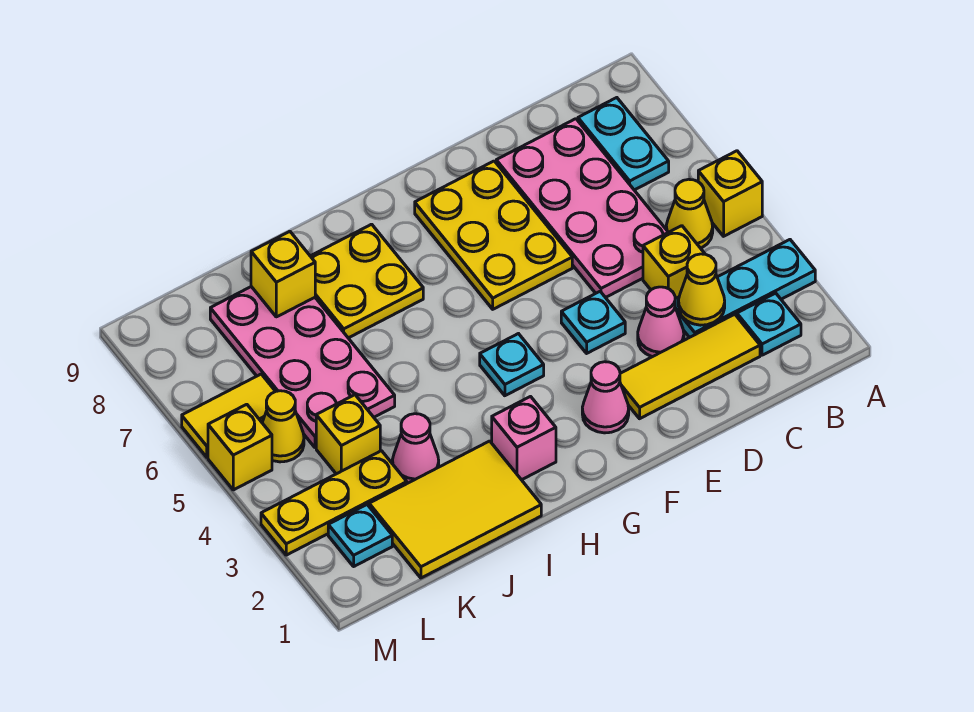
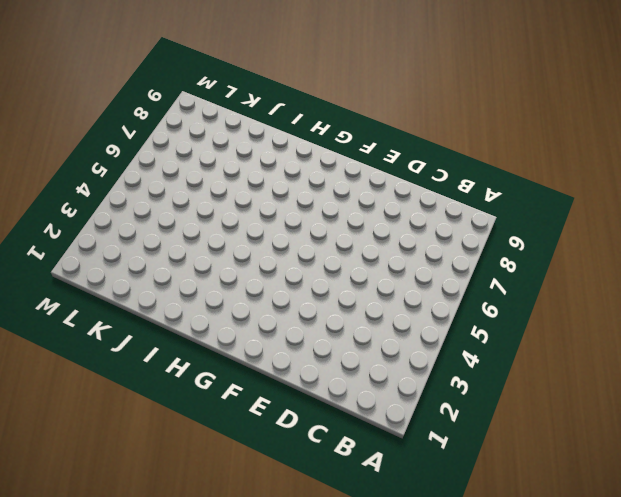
none -> cyan plate A3:C3 level 1
none -> yellow brick A5 level 1
none -> cyan plate B2 level 1

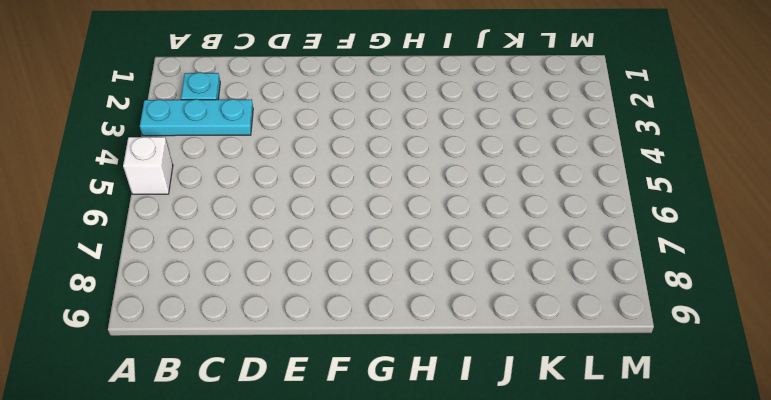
white brick A5 level 1 -> yellow brick A5 level 1
none -> yellow cone B5 level 1
none -> cyan plate B7:B8 level 1
none -> yellow tile C2:E2 level 1

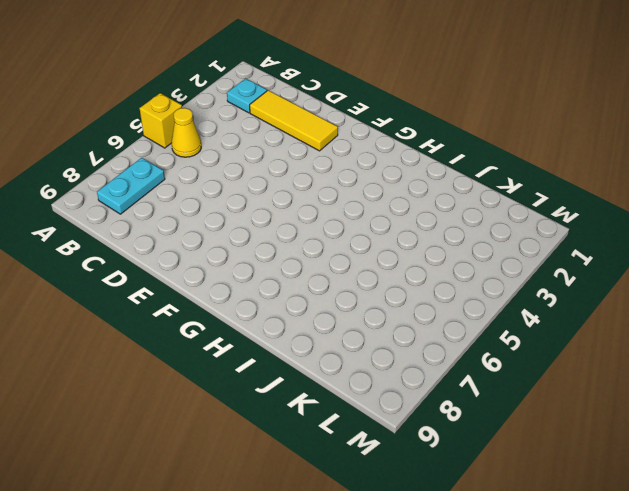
none -> cyan plate A3:C3 level 1
none -> yellow brick C4 level 1
none -> pink plate C5:D8 level 1

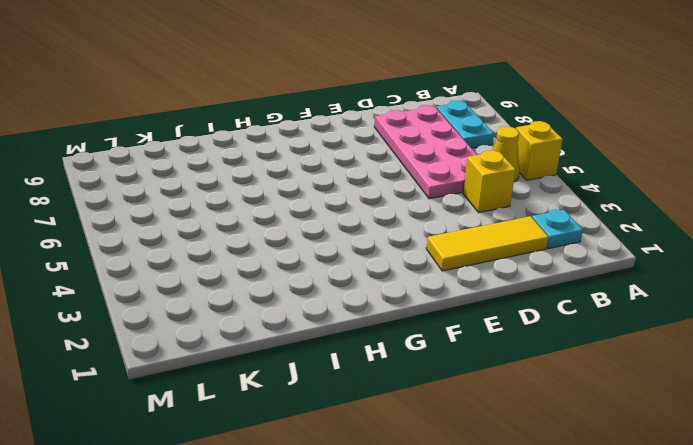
none -> cyan plate A3:C3 level 1
none -> pink cone D3 level 1
none -> cyan plate E4 level 1

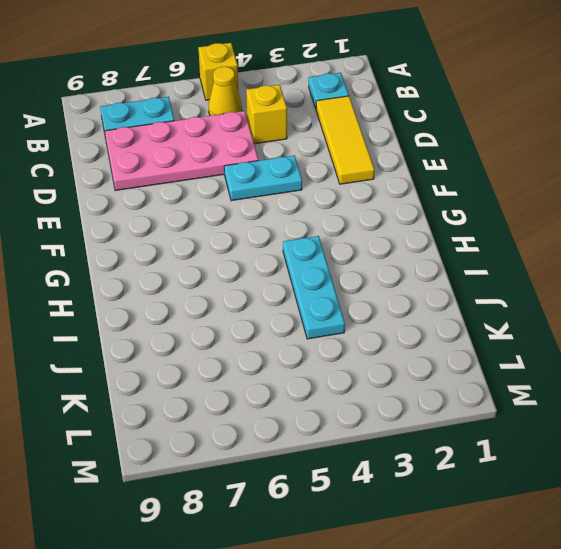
cyan plate E4:E5 level 1 -> cyan plate E4 level 1
cyan plate H4:J4 level 1 -> cyan plate A3:C3 level 1
none -> pink cone D3 level 1
none -> yellow plate E6:F8 level 1
none -> pink cone F2 level 1

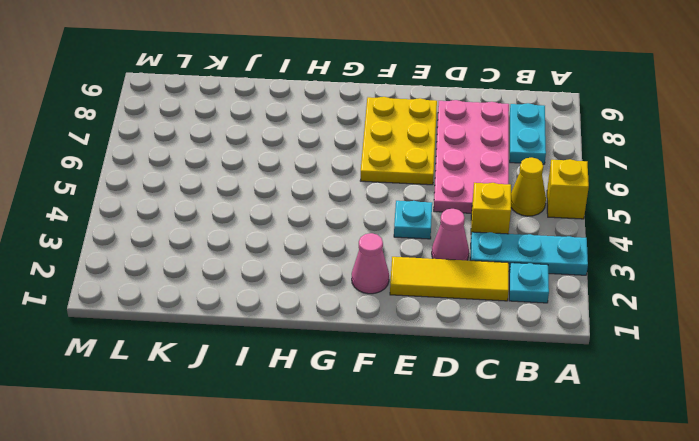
none -> cyan plate G4 level 1
none -> pink brick H2 level 1
none -> yellow plate H7:I8 level 1

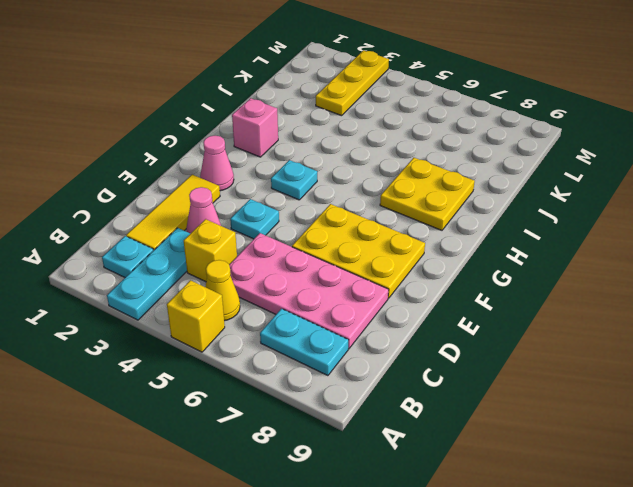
none -> yellow tile I1:K2 level 1
none -> pink cone J3 level 1
none -> pink plate J5:K8 level 1

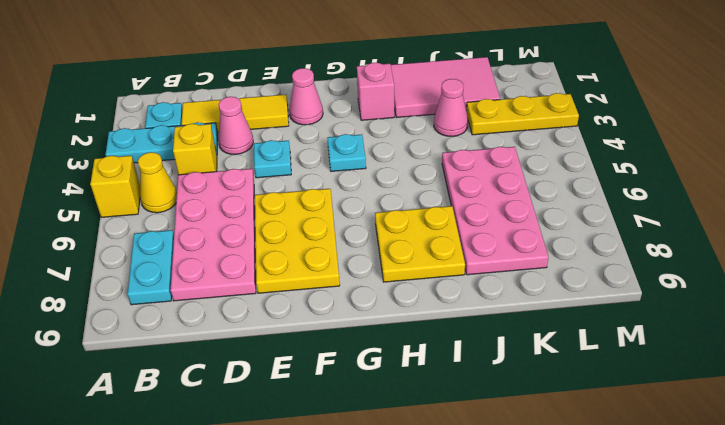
pink tile I1:K2 level 1 -> yellow tile I1:K2 level 1
none -> yellow brick K4 level 1
none -> cyan plate L2 level 1
none -> yellow cone L5 level 1

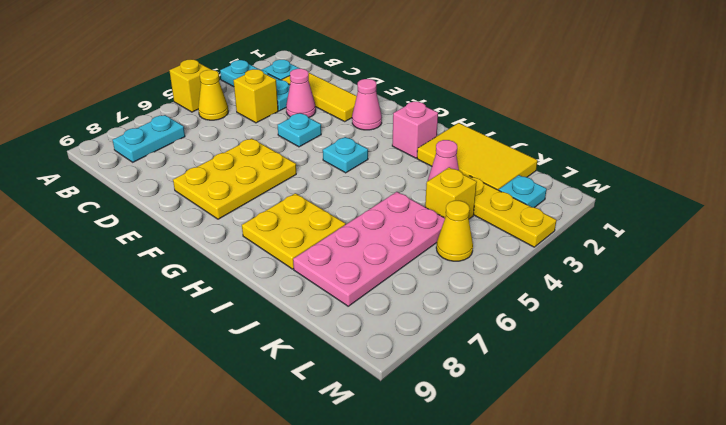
none -> pink plate C5:D8 level 1
none -> yellow tile L6:M6 level 1
none -> yellow brick M5 level 1

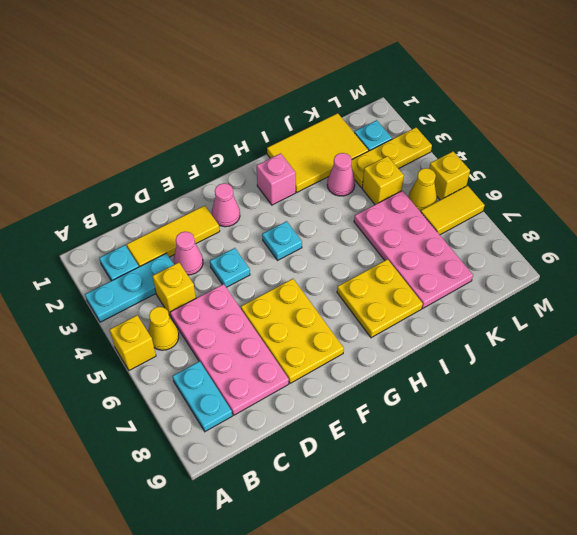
none -> yellow cone C3 level 2
none -> yellow brick J8 level 2

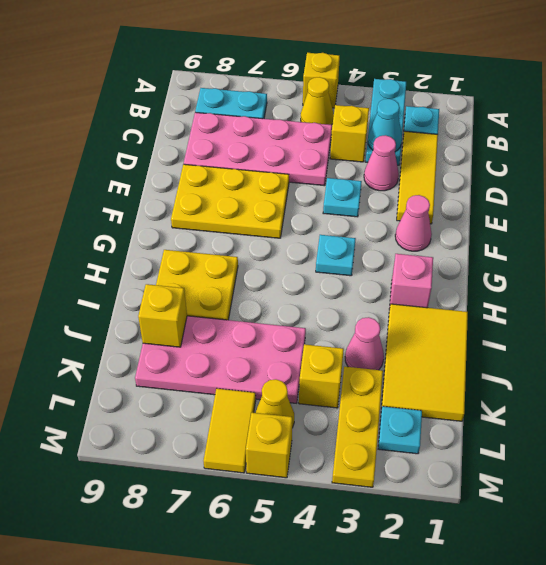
cyan cone C3 level 2 -> yellow cone C3 level 2

